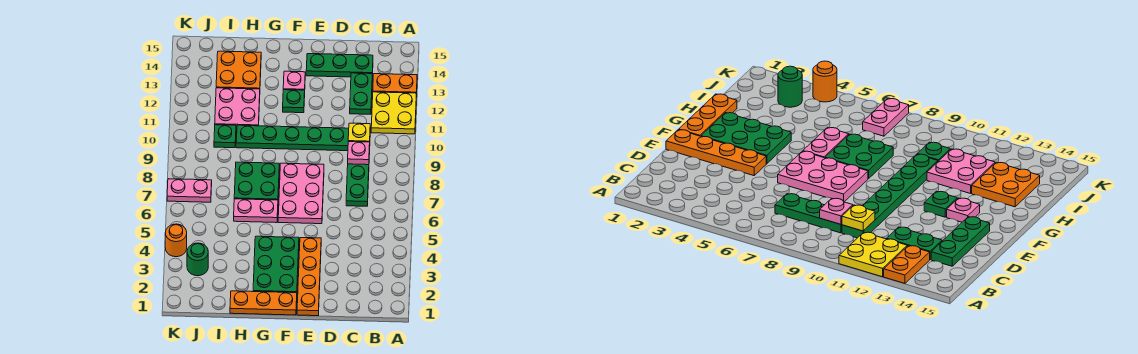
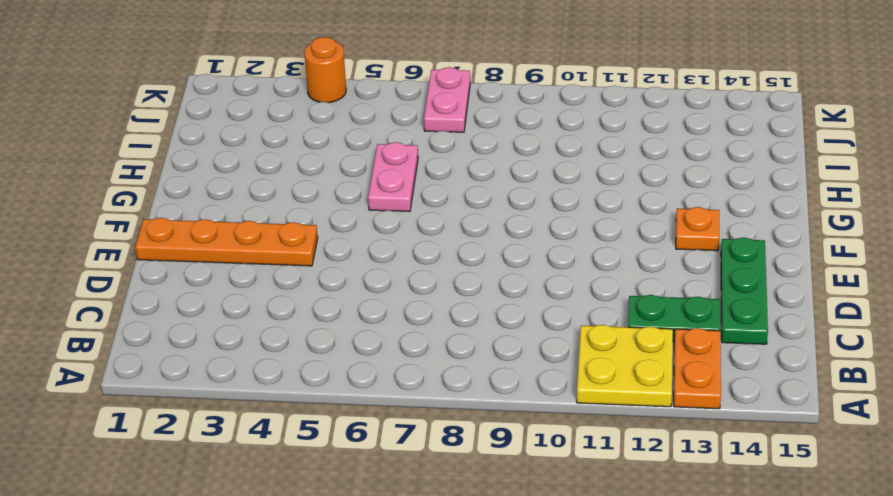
orange plate F13 level 1 -> pink plate F13 level 1
none -> green plate C7:C9 level 1
none -> green plate C10:H10 level 1
none -> pink plate E6:F8 level 1

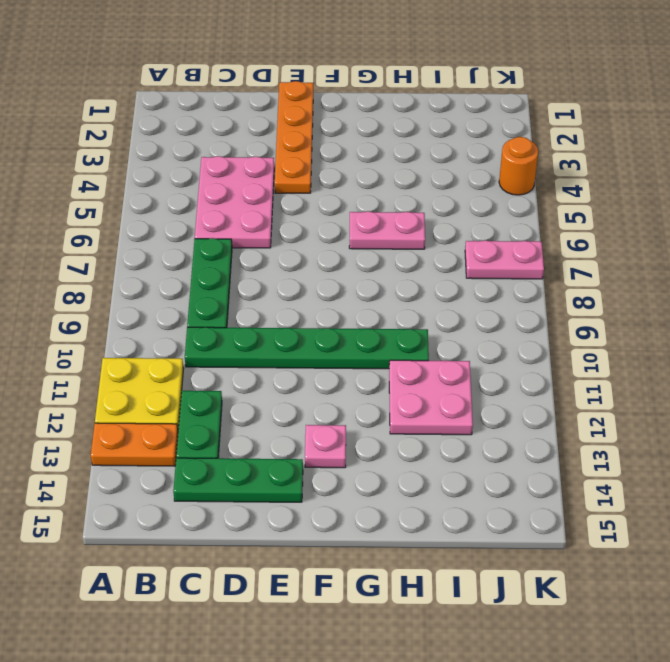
pink plate C4:D6 level 1 -> pink plate E6:F8 level 1
none -> orange plate F1:H1 level 1
none -> green plate F2:G4 level 1
none -> green plate F12 level 1

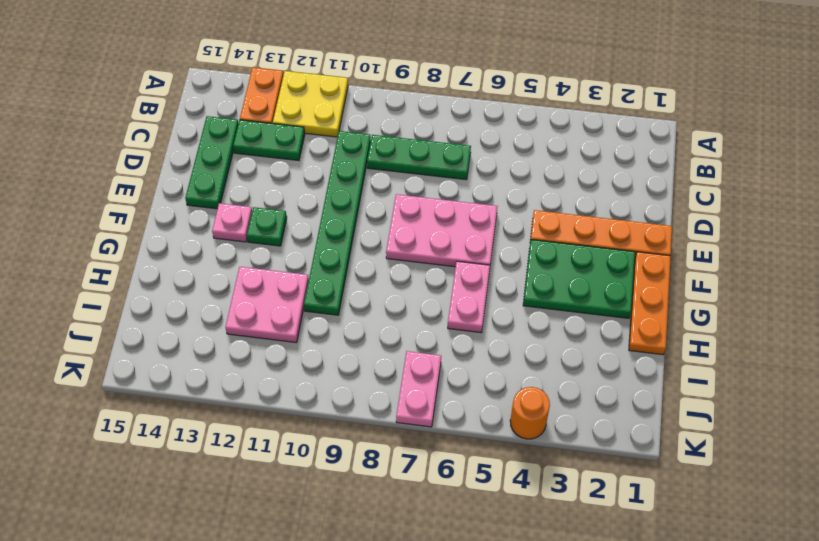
none -> green plate G7:H8 level 1
none -> orange plate H13:I14 level 1
none -> green plate I10 level 1

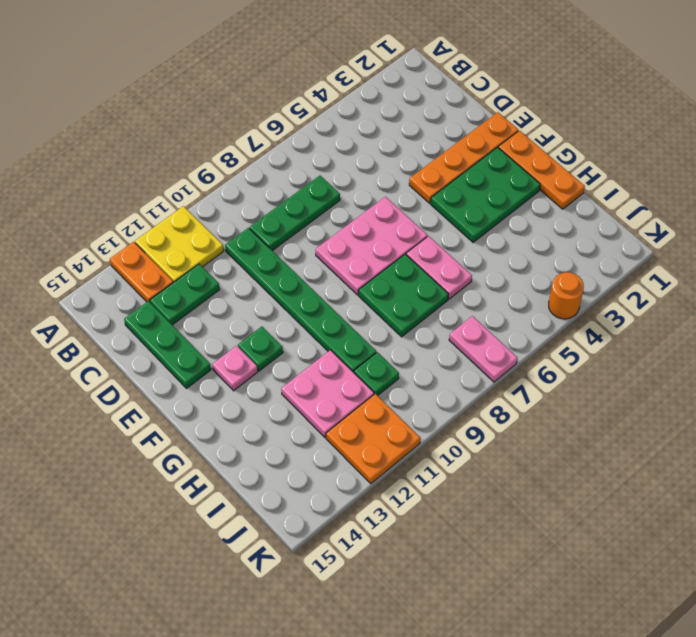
orange plate J11:K12 level 1 -> orange plate H13:I14 level 1
none -> green round brick J3 level 1
none -> pink plate C9 level 2
none -> yellow plate C10 level 2

